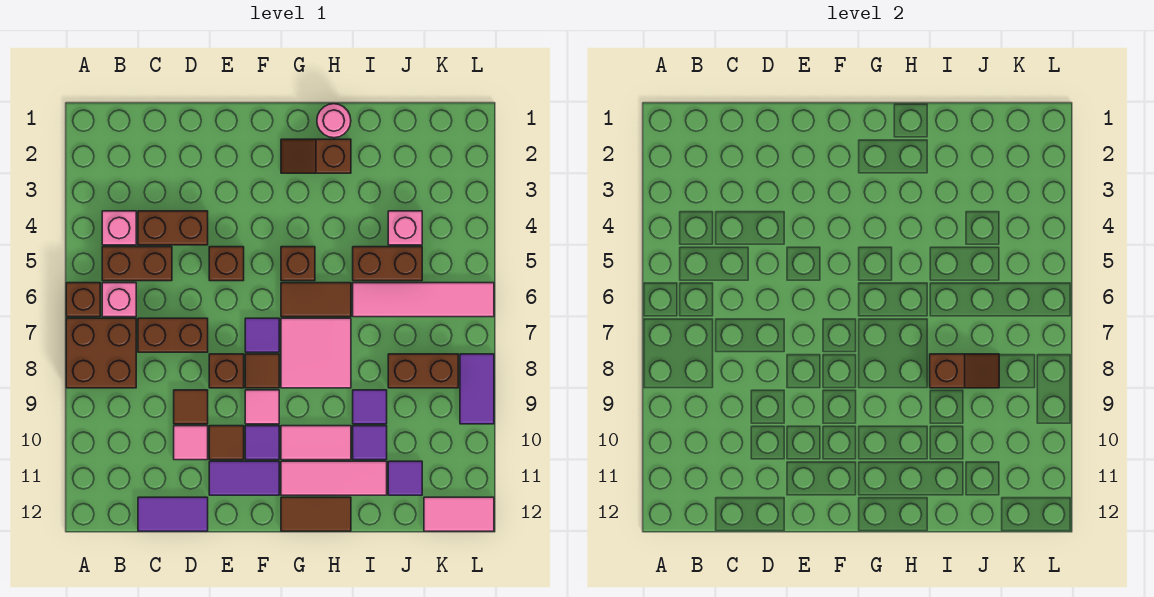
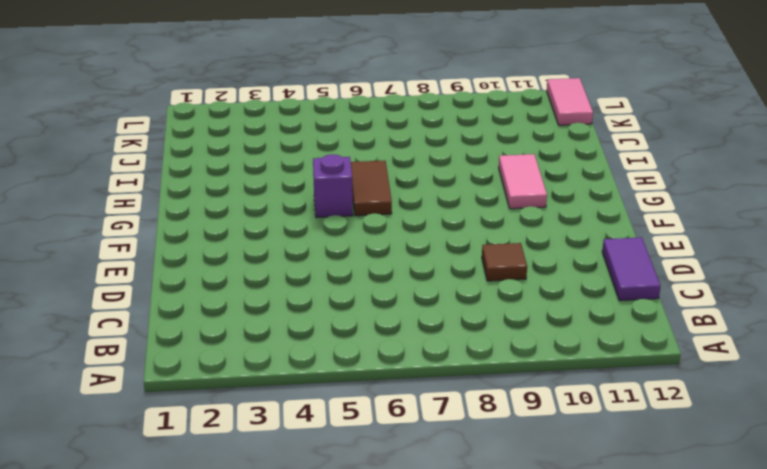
purple brick G5 level 1 -> brown brick G5 level 1
none -> brown brick A6 level 1
none -> brown brick A7:B8 level 1
none -> pink brick B4 level 1
none -> brown brick B5:C5 level 1

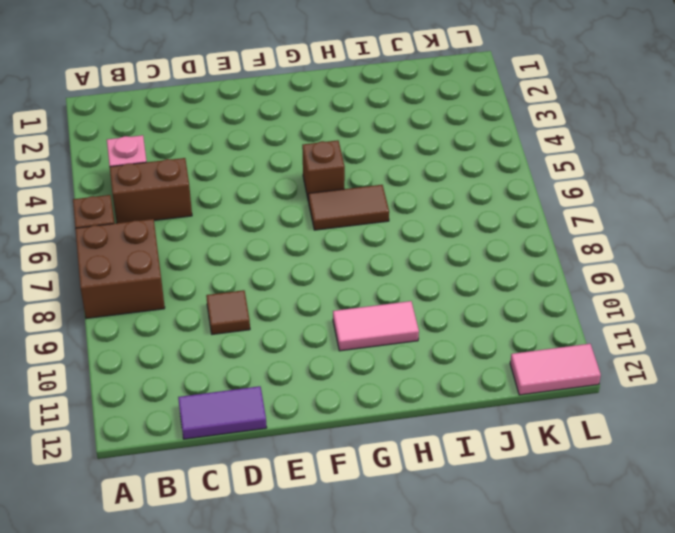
none -> pink brick B6 level 1
none -> brown brick C4:D4 level 1
none -> brown brick C7:D7 level 1
none -> pink tile D10 level 1

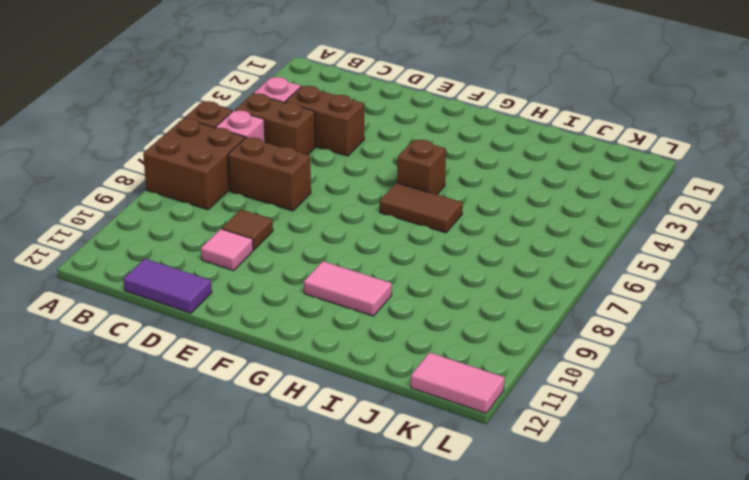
none -> brown brick E5 level 1
none -> brown brick E8 level 1
none -> brown tile E10 level 1
none -> purple tile E11:F11 level 1

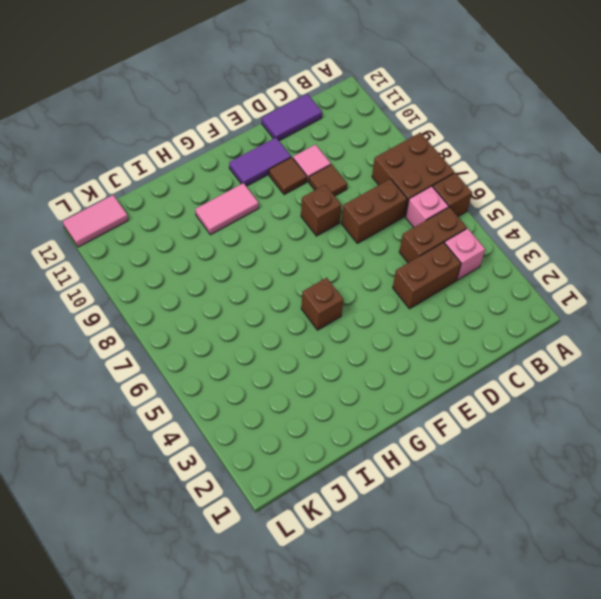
none -> brown brick E5 level 1
none -> purple tile F7 level 1
none -> brown tile F8 level 1
none -> pink tile F9 level 1

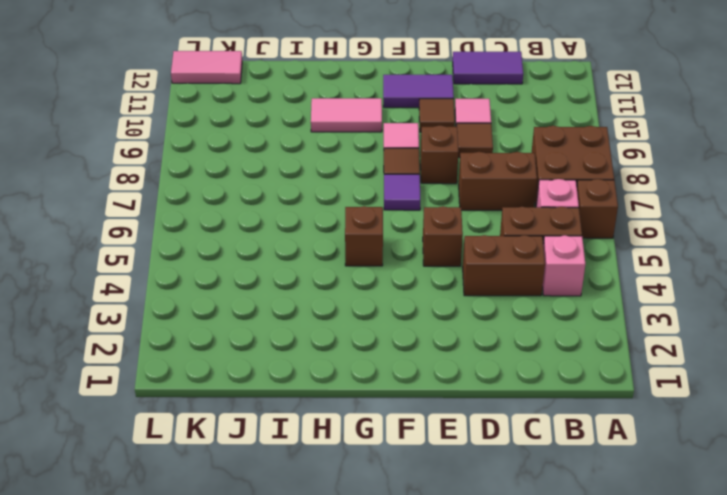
none -> purple tile F10 level 1
none -> brown slope G2:H2 level 1 top H
none -> brown tile G6:H6 level 1
none -> pink tile G7:H8 level 1

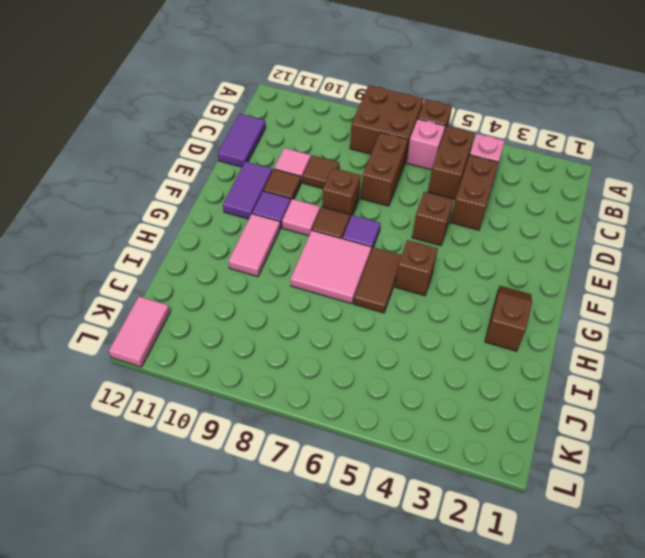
none -> pink tile G11:I11 level 1
none -> brown tile G12:H12 level 1
none -> pink round brick H1 level 1
none -> brown brick I5:J5 level 1

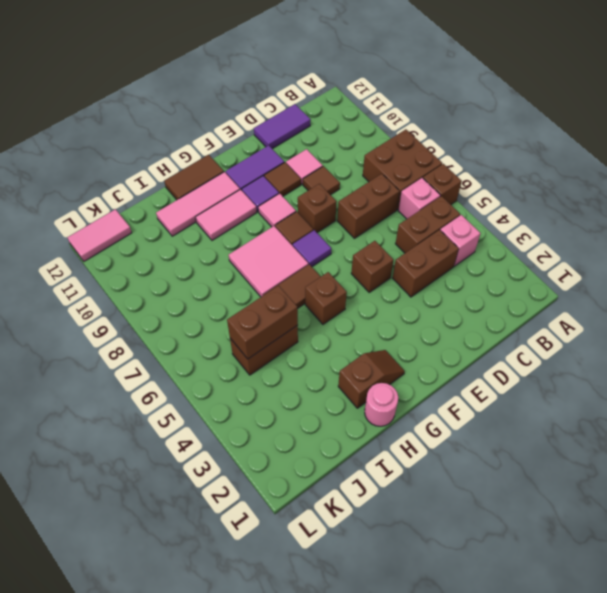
brown brick I5:J5 level 2 -> brown brick J8:K8 level 1
none -> pink tile I6:L6 level 1
none -> purple tile I9 level 1
none -> purple tile I10 level 1
none -> pink brick J4 level 1

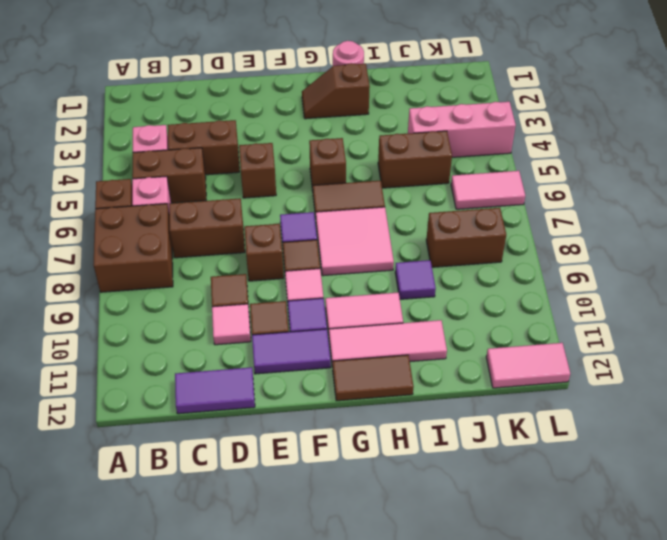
pink brick J4:L4 level 1 -> pink brick J4 level 1
pink tile K6:L6 level 1 -> pink tile I6:L6 level 1
none -> purple tile I10 level 1
none -> purple tile J11 level 1
none -> purple tile L8:L9 level 1
none -> brown slope I8:J8 level 2 top I

